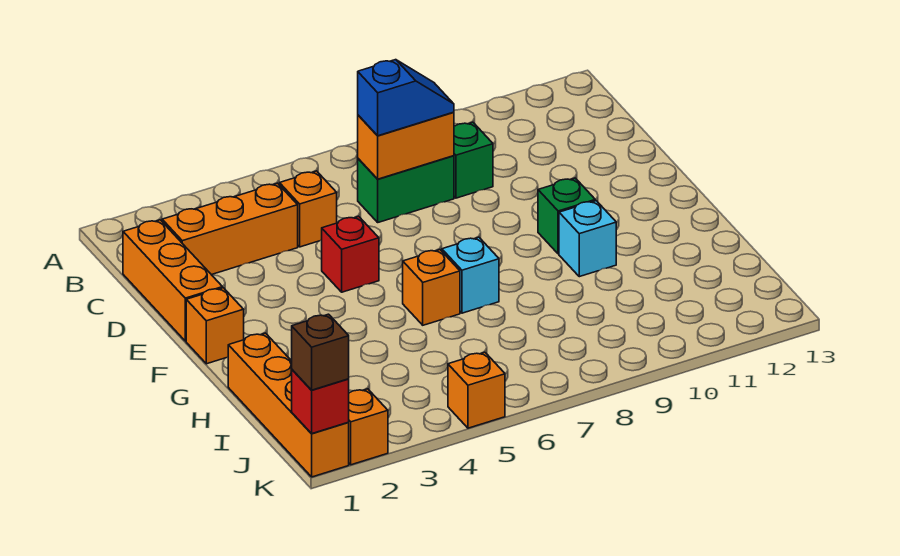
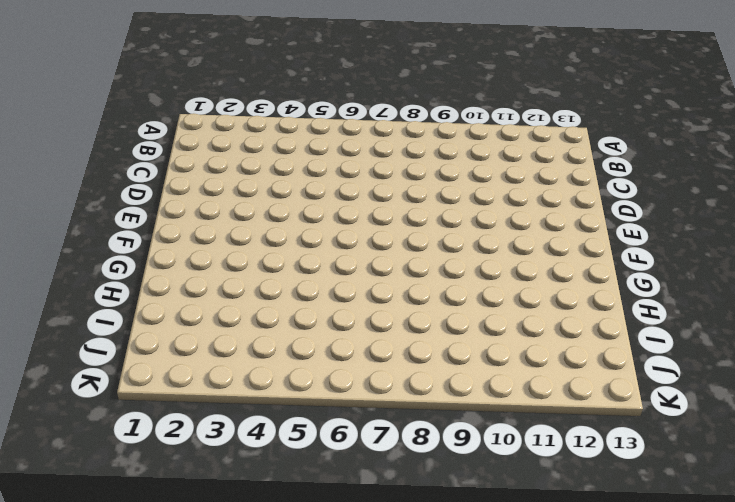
none -> orange brick C1:E1 level 1
none -> orange brick C2:C4 level 1
none -> orange brick C5 level 1

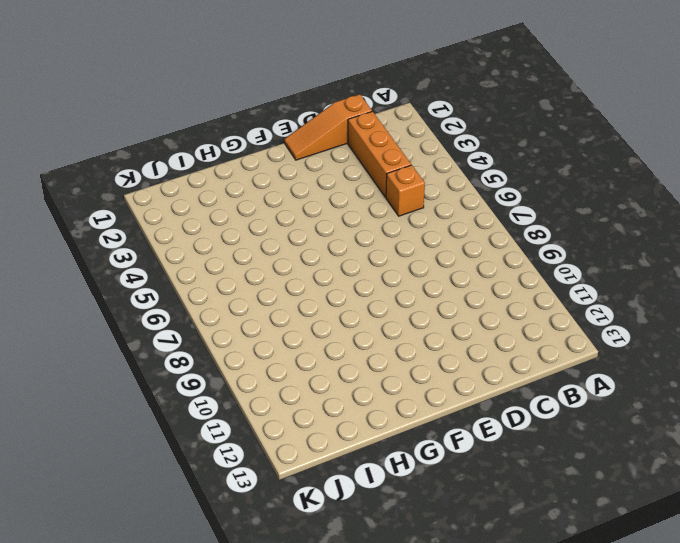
orange slope C1:E1 level 1 top C -> orange brick C1:E1 level 1
none -> green brick C7:C8 level 1
none -> green brick C9 level 1
none -> red brick E5 level 1

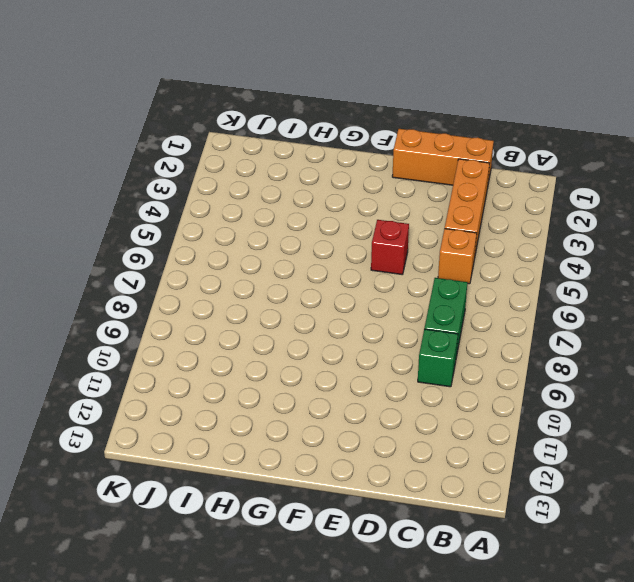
none -> orange brick F1 level 1
none -> green brick F10 level 1
none -> orange brick G6 level 1

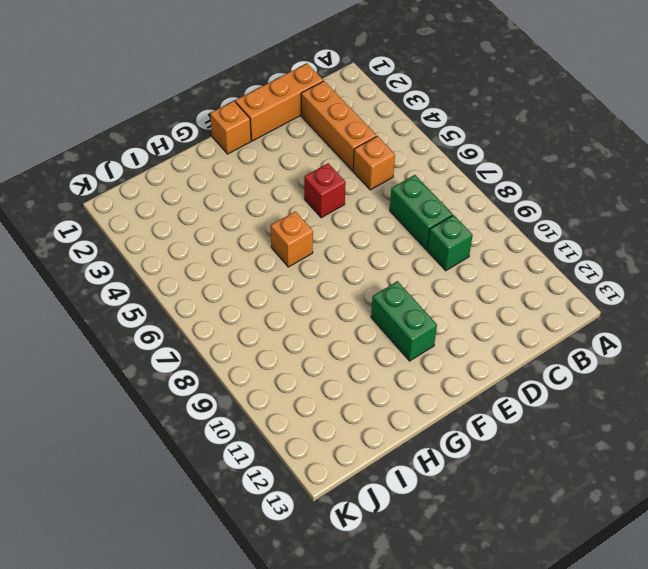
green brick F10:F11 level 1 -> green brick F10 level 1
none -> cyan brick G7 level 1
none -> cyan brick G10 level 1
none -> orange brick H1:K1 level 1

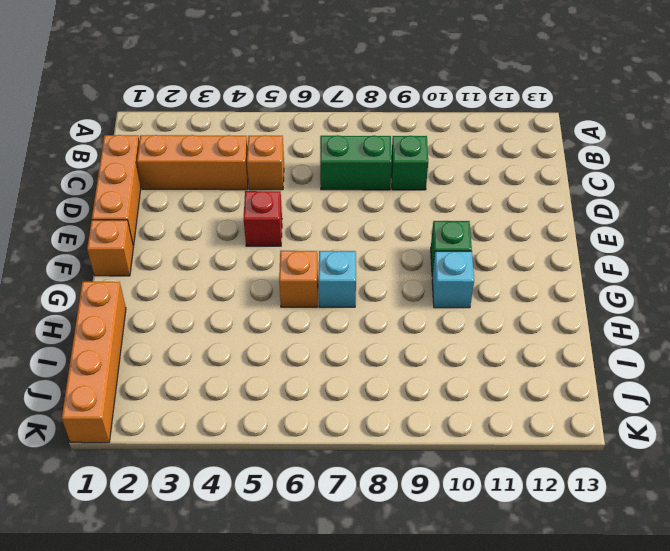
none -> orange brick K2 level 1
none -> orange brick K5 level 1
none -> orange brick C7:C8 level 2

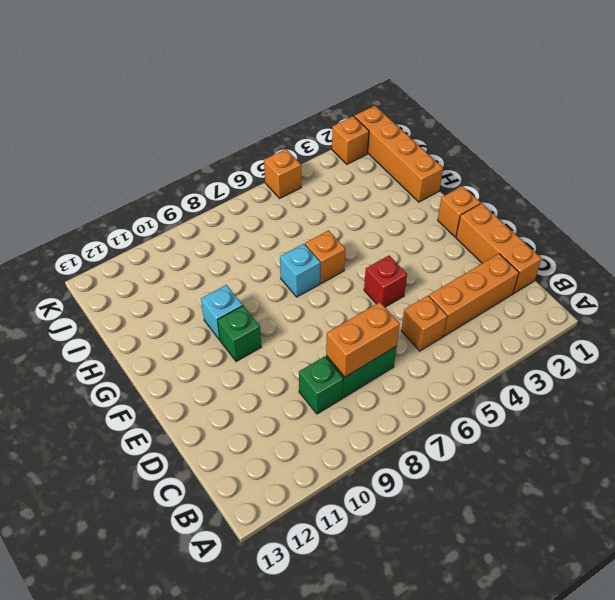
none -> red brick K1 level 2
none -> blue slope C7:C8 level 3 top 7
none -> brown brick K1 level 3

